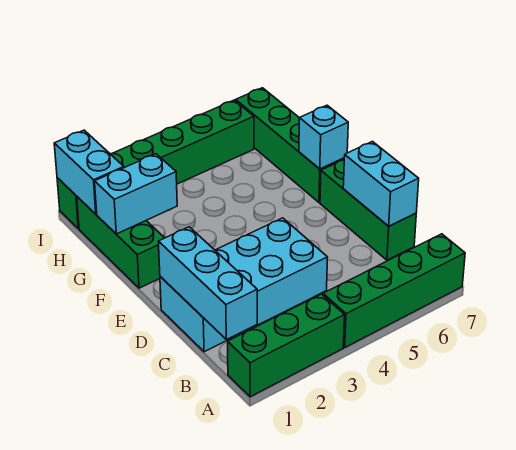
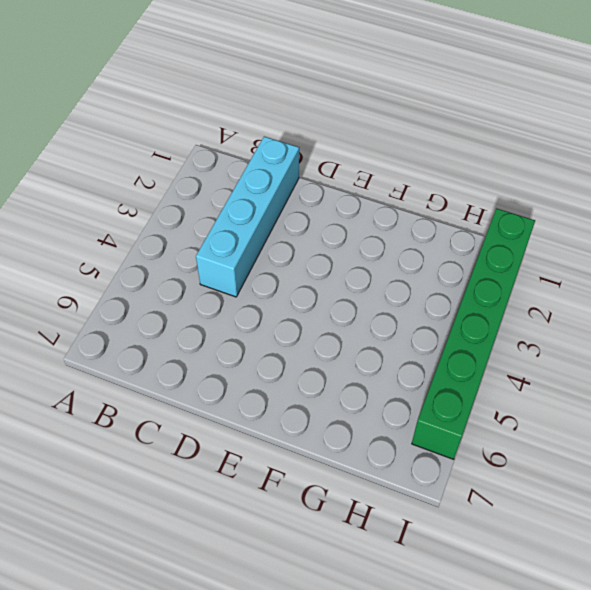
cyan brick C1:C4 level 1 -> cyan brick C1:D4 level 1
none -> green brick A1:A3 level 1
none -> green brick A4:A7 level 1
none -> green brick C7:E7 level 1

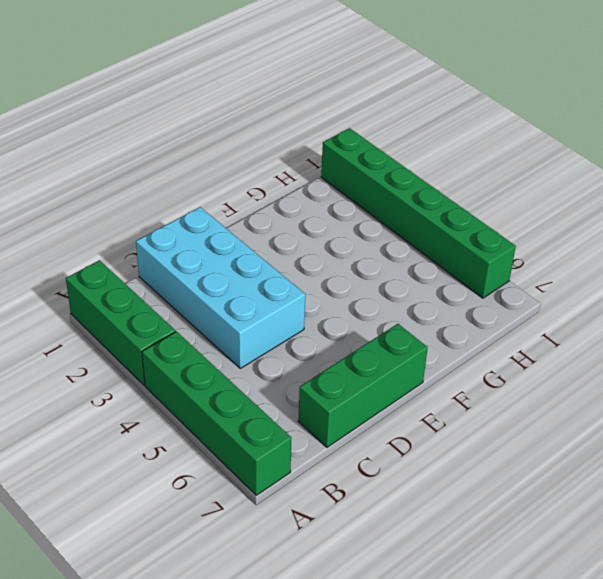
none -> green brick F1:H1 level 1
none -> green brick F7:I7 level 1
none -> cyan brick B1:D1 level 2

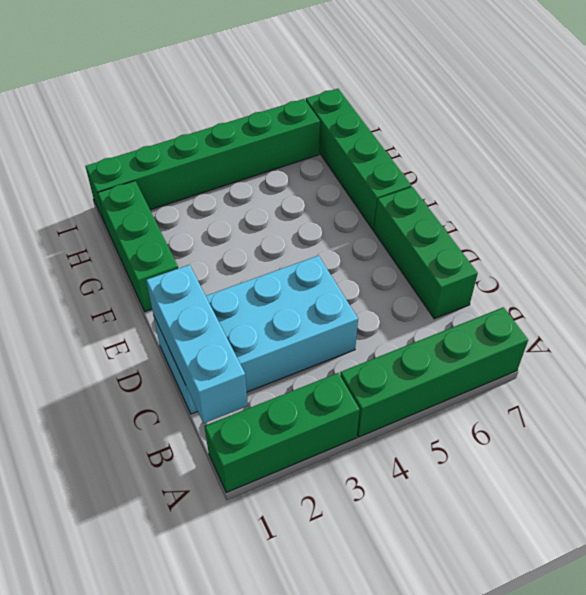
none -> cyan brick C7:D7 level 2
none -> cyan brick F7 level 2
none -> cyan brick G1:G2 level 2

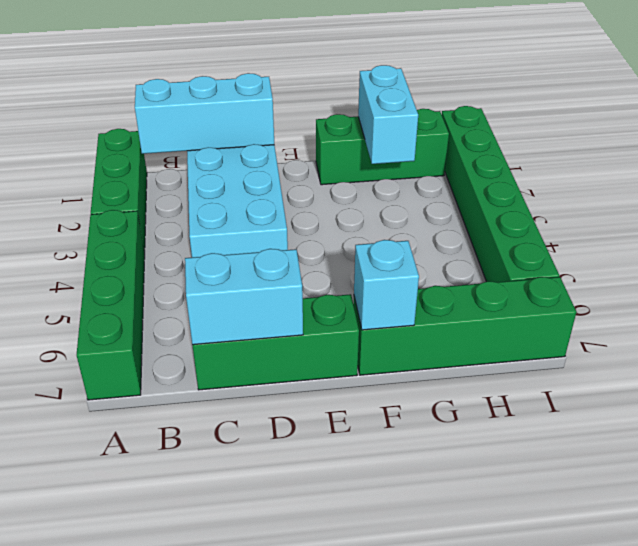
none -> cyan brick H1:I1 level 2

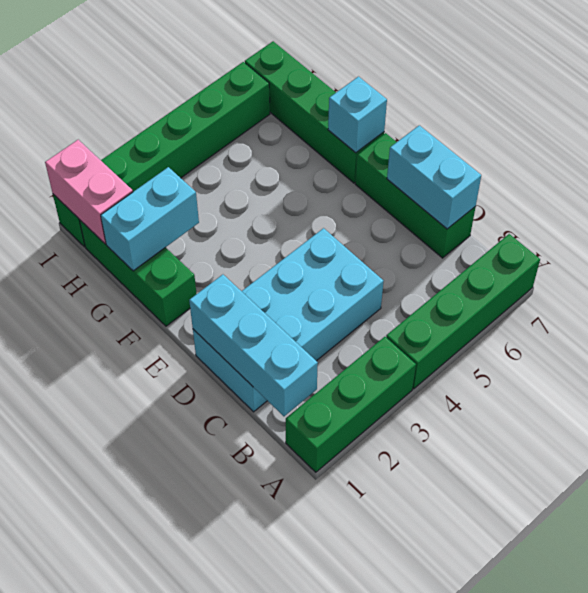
pink brick H1:I1 level 2 -> cyan brick H1:I1 level 2

